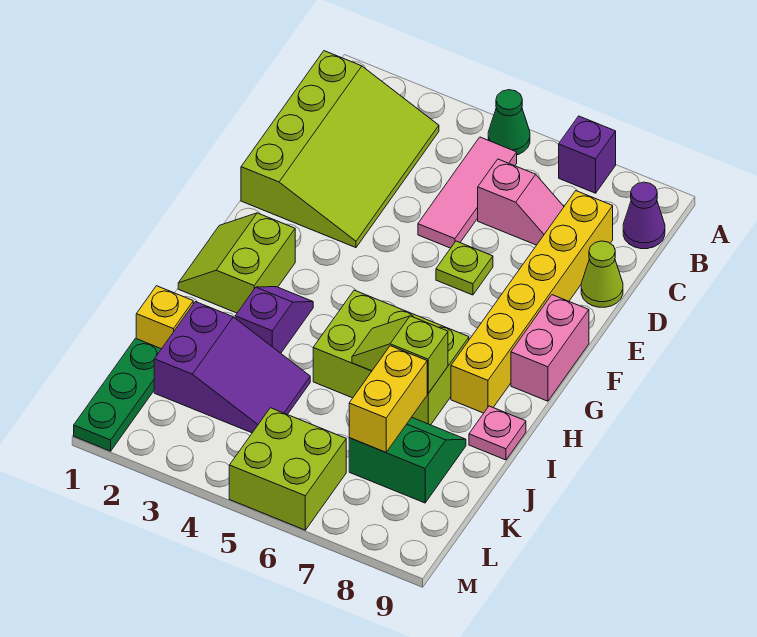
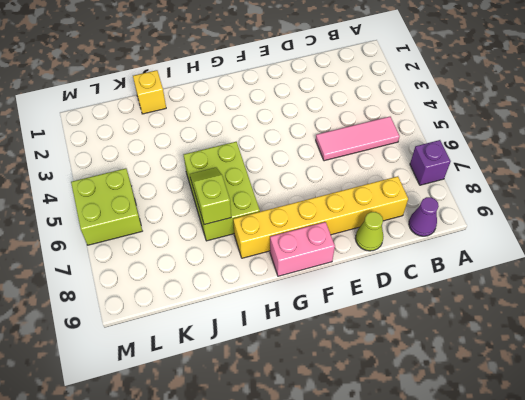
none -> green cone A5 level 1
none -> lime slope B1:E3 level 1 top 1
none -> pink slope C6:C7 level 1 top 6

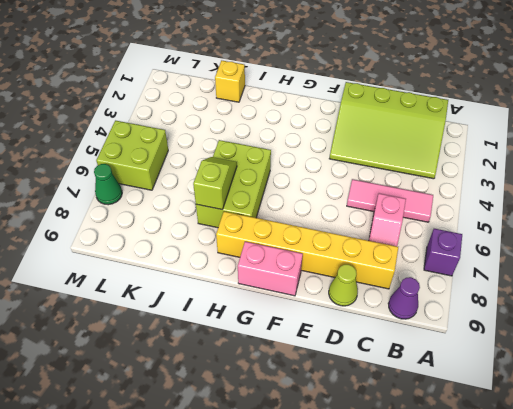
green cone M7 level 1 -> green cone A5 level 1
none -> lime plate E6 level 1
none -> lime slope G1:H2 level 1 top 2
none -> purple slope H3:I3 level 1 top I

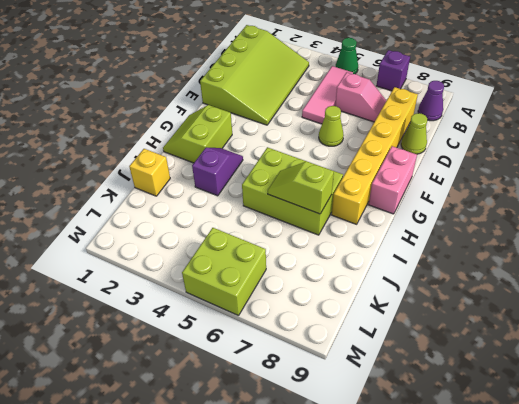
lime cone E6 level 1 -> lime plate E6 level 1
none -> pink plate I9 level 1
none -> purple slope J2:K4 level 1 top 2
none -> green slope J7:K8 level 1 top K

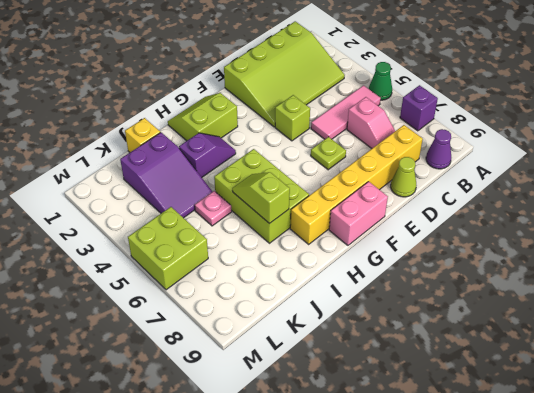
lime brick E4 level 1 -> none
pink plate J5 level 1 -> pink plate I9 level 1
none -> green slope J7:K8 level 1 top K
none -> green plate K1:M1 level 1
none -> yellow brick J7:K7 level 2

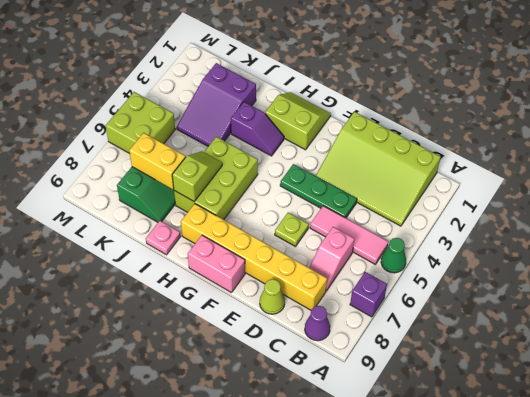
green plate D4:F4 level 1 -> green plate K1:M1 level 1
none -> yellow brick J1 level 1

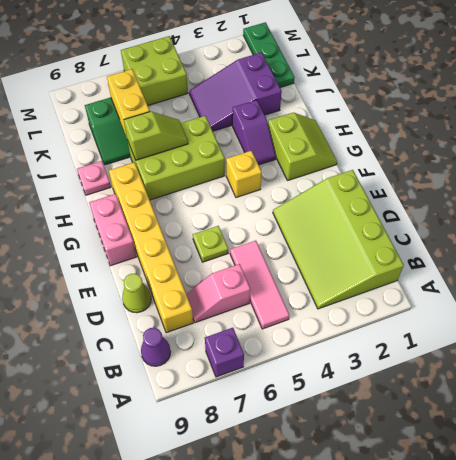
yellow brick G4 level 1 -> yellow brick J1 level 1
none -> green cone A5 level 1

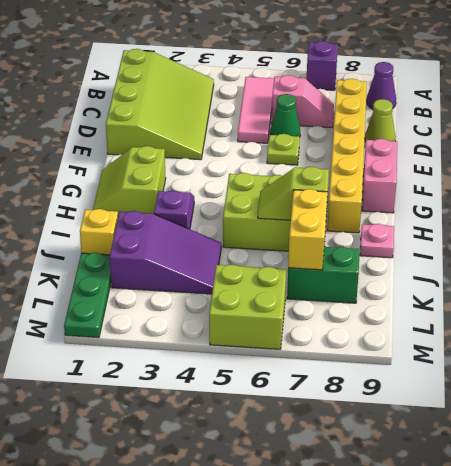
green cone D6 level 1 -> green cone A5 level 1

